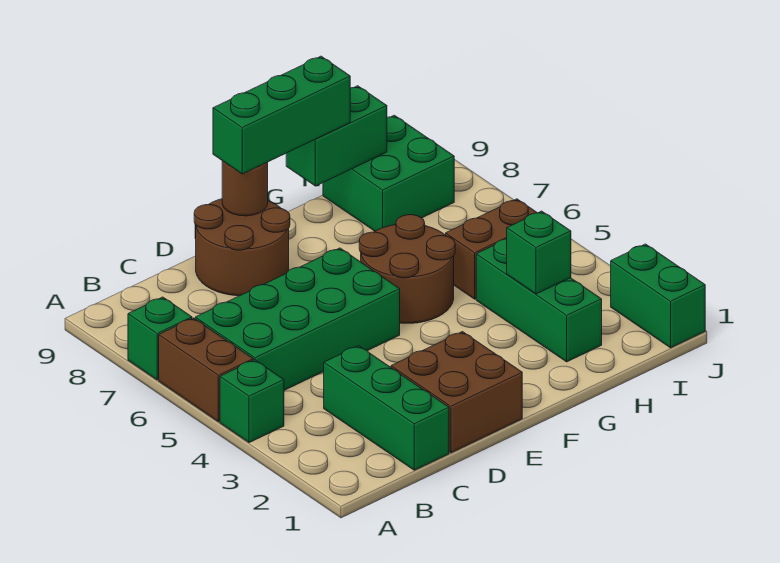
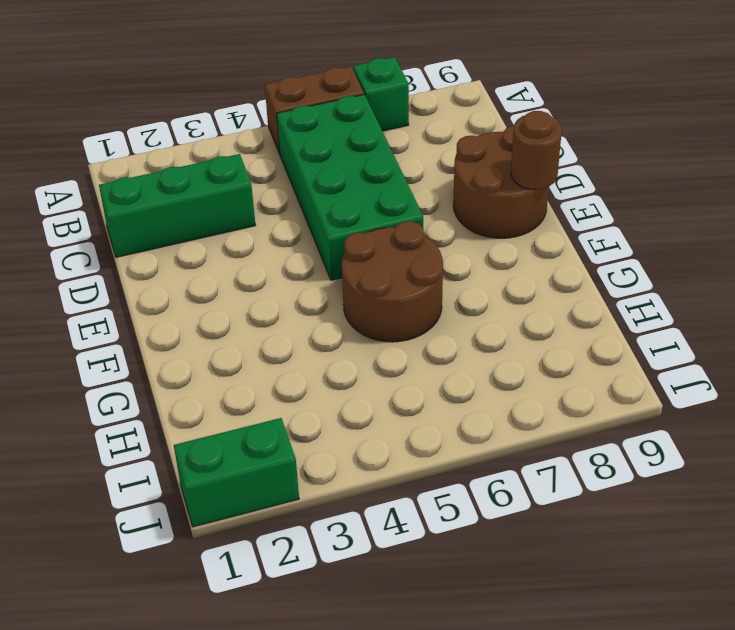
none -> green brick A4 level 1
none -> brown brick D1:E2 level 1
none -> green brick H2:H4 level 1

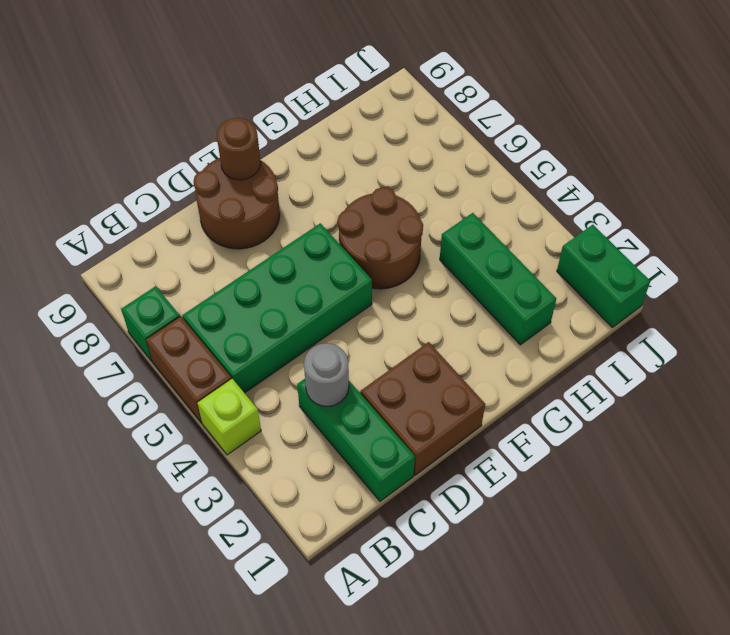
lime brick A4 level 1 -> green brick A4 level 1
grey round brick C3 level 2 -> none
none -> brown brick H5:I5 level 1
none -> green brick H8:I9 level 1
none -> green brick G9:H9 level 2

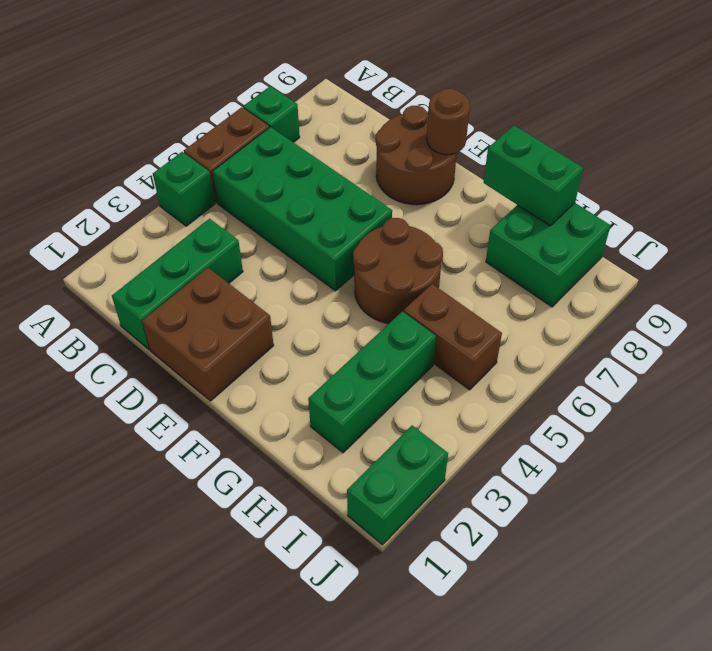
none -> green brick H3 level 2
none -> green brick E9:G9 level 3

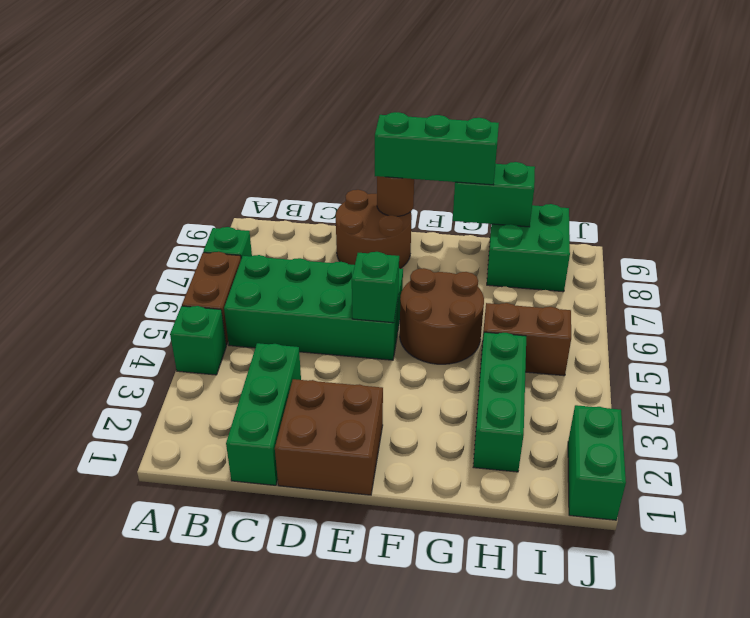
green brick E5 level 2 -> green brick H3 level 2

